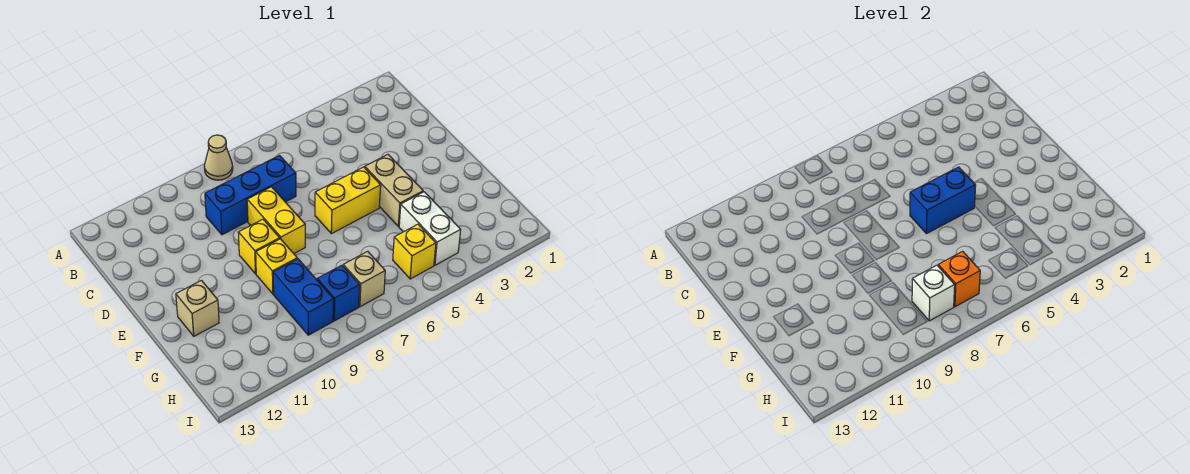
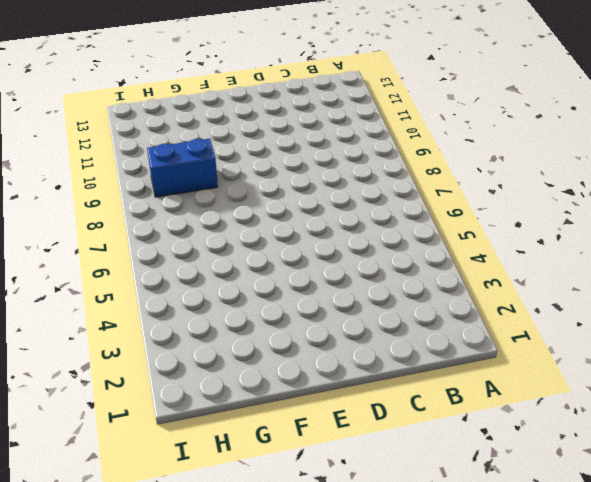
none -> tan cone A8 level 1
none -> blue brick C7:C9 level 1
none -> yellow brick D8:E8 level 1

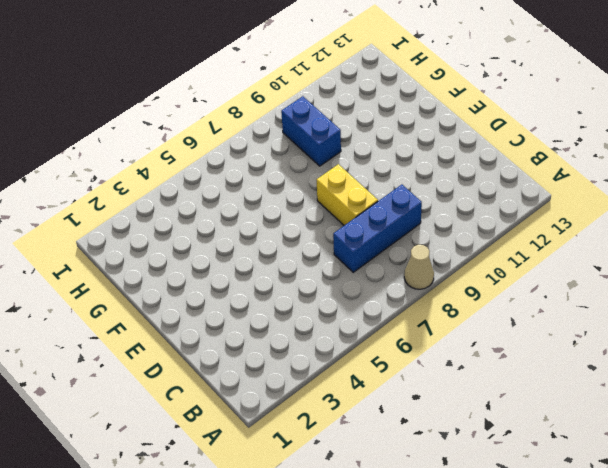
none -> tan brick E4:F4 level 1
none -> yellow brick E5:E6 level 1
none -> yellow brick E9 level 1

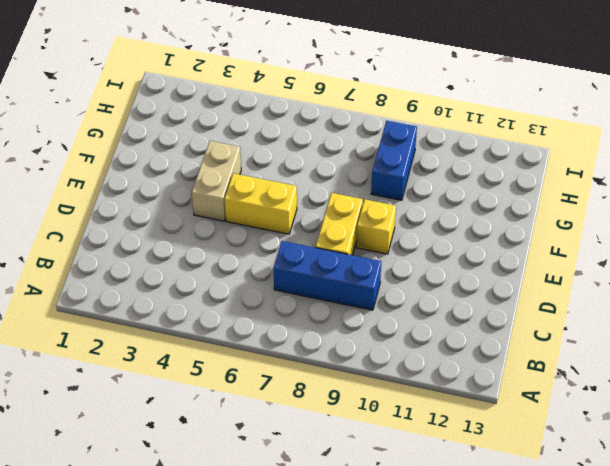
none -> tan cone A8 level 1
none -> yellow brick F9 level 1
none -> tan brick F12 level 1

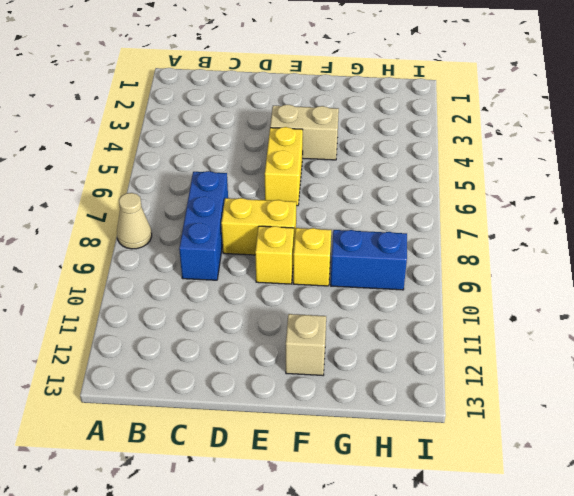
none -> white brick G4:H4 level 1
none -> yellow brick H5 level 1
none -> tan brick H7 level 1

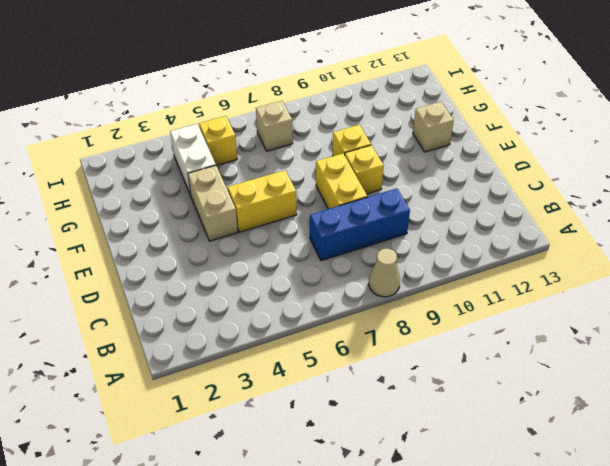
none -> blue brick G9:H9 level 1
none -> blue brick H8 level 1
none -> blue brick E5:E6 level 2

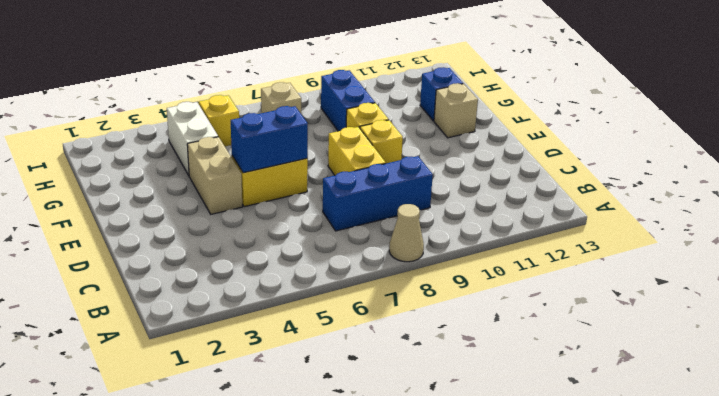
blue brick G12 level 1 -> blue brick H8 level 1
none -> orange brick H7 level 2
none -> white brick H8 level 2

